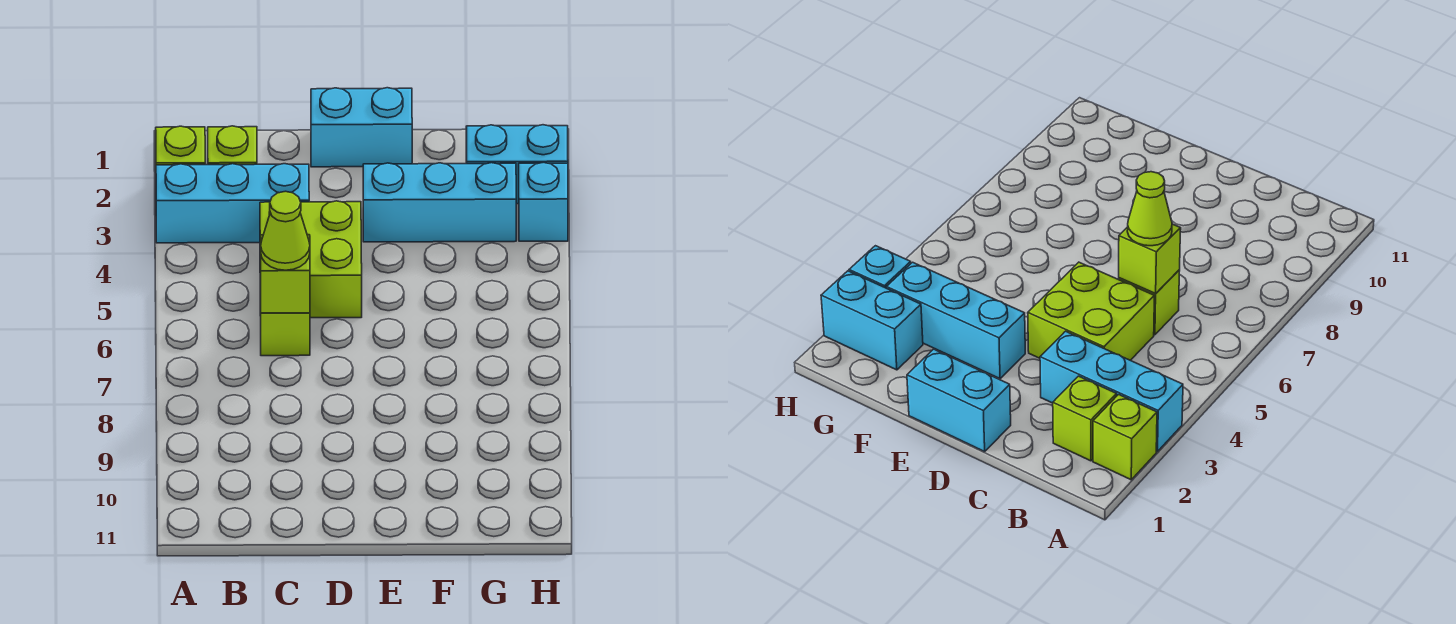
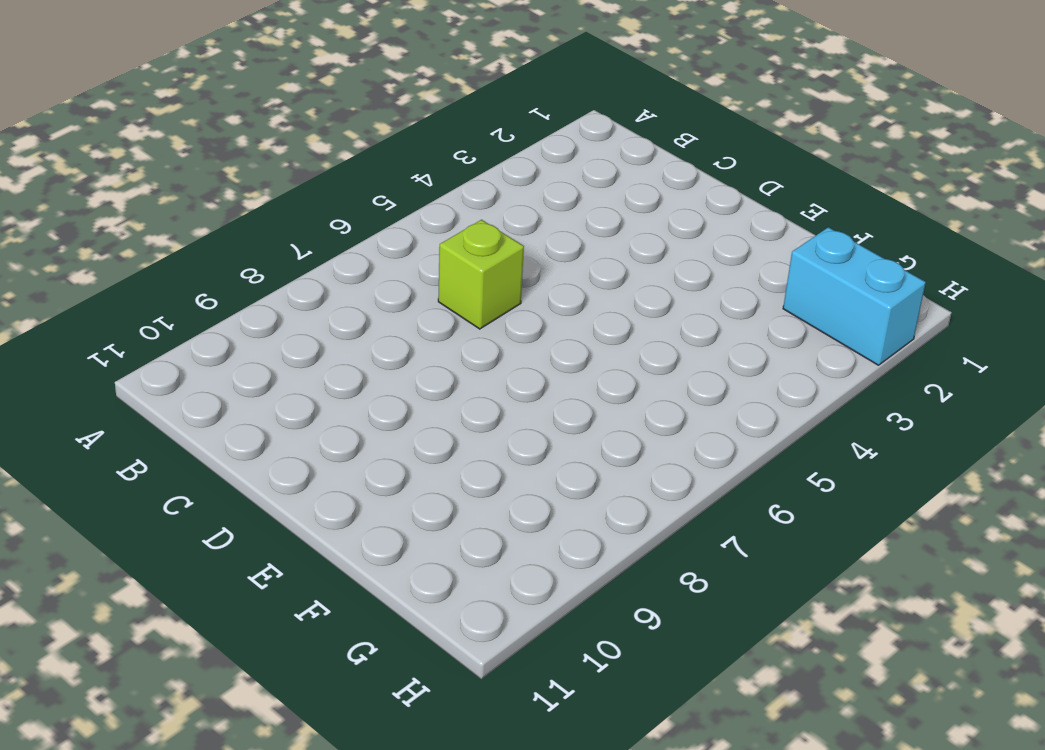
none -> lime brick A2 level 1
none -> cyan brick A3:C3 level 1

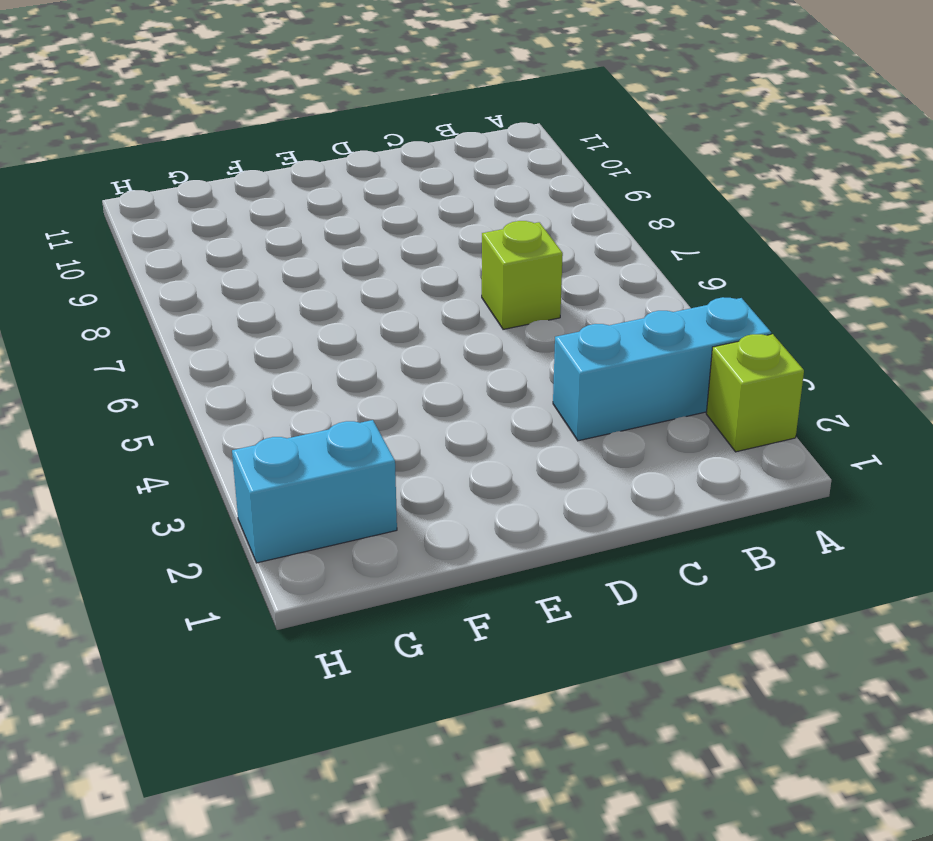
none -> lime brick B2 level 1
none -> lime brick C4:D5 level 1

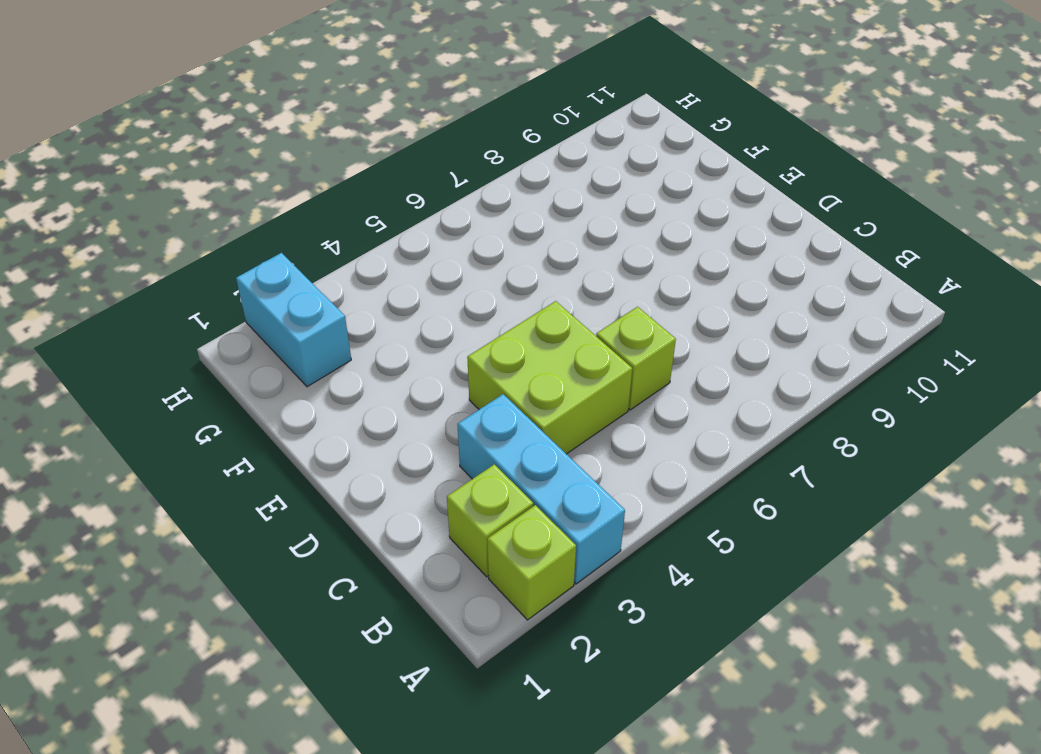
none -> cyan brick D1:E1 level 1
none -> cyan brick E3:G3 level 1

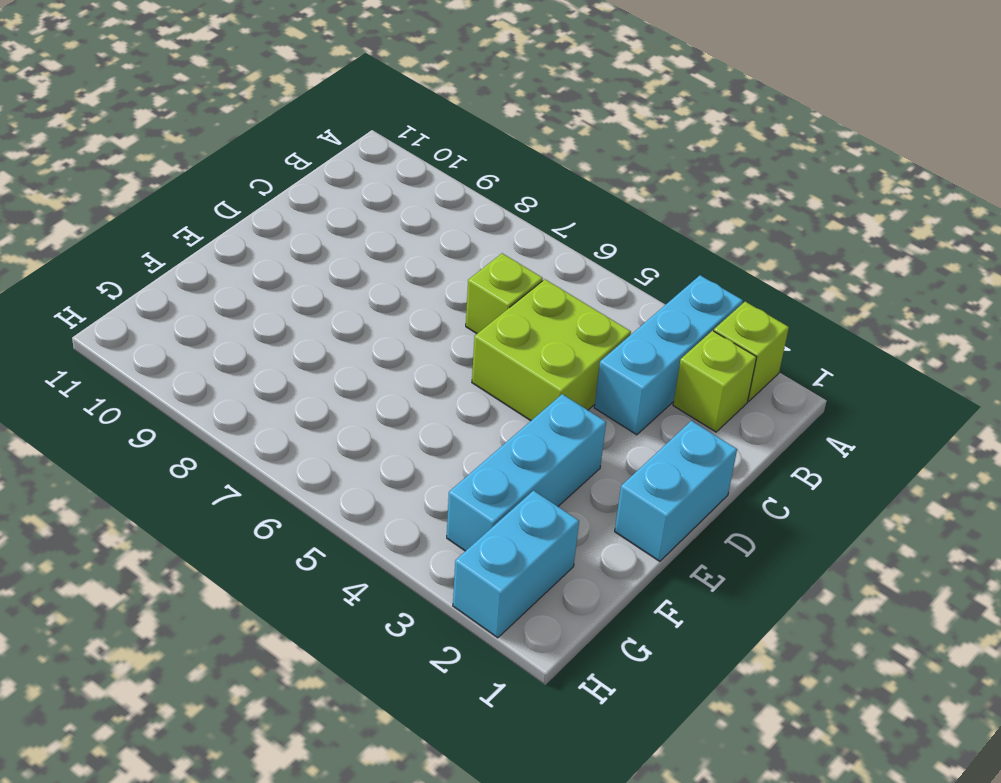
none -> cyan brick H3 level 1
none -> lime brick C6 level 2

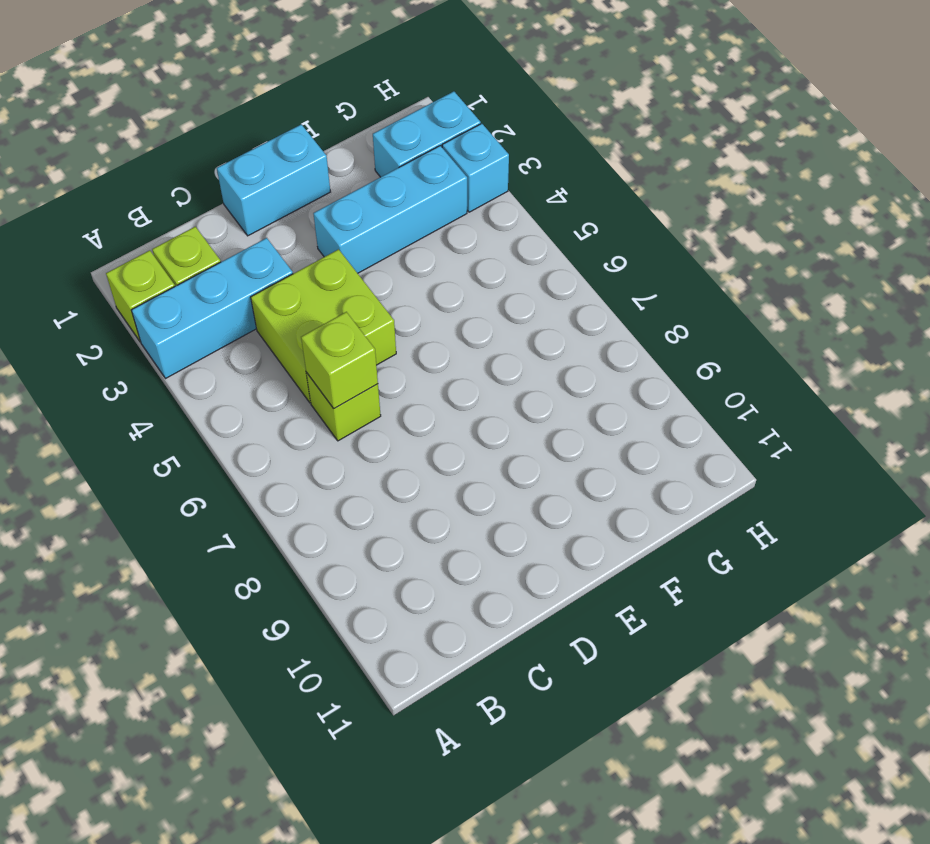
none -> lime cone C6 level 3

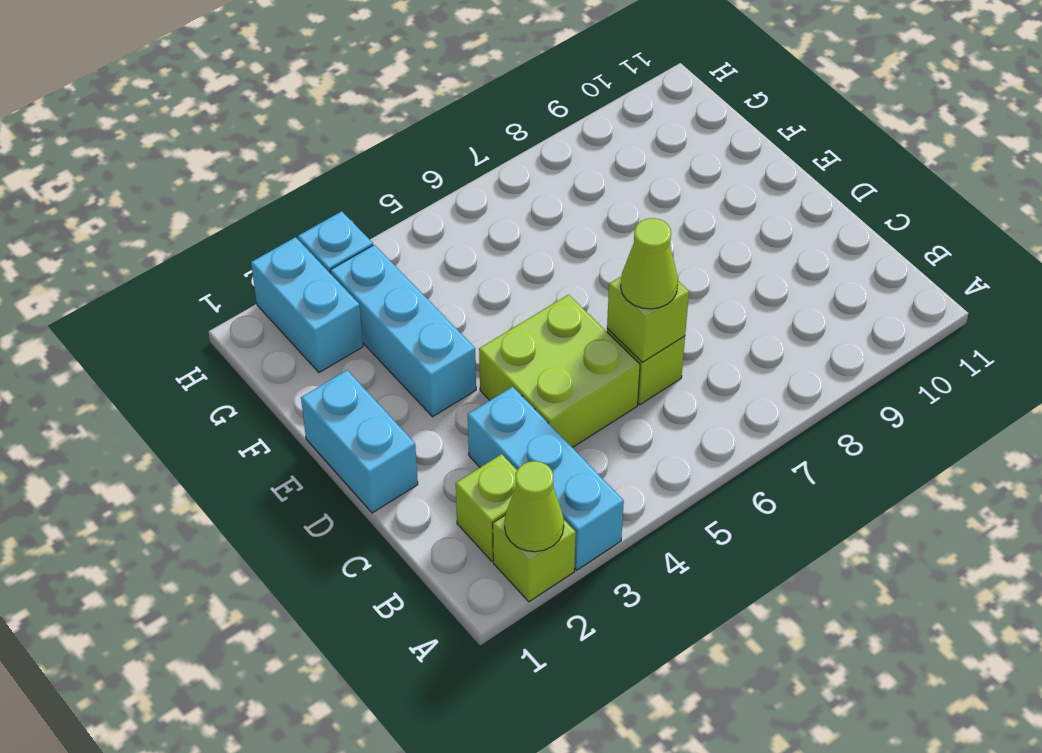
lime cone A2 level 2 -> none

